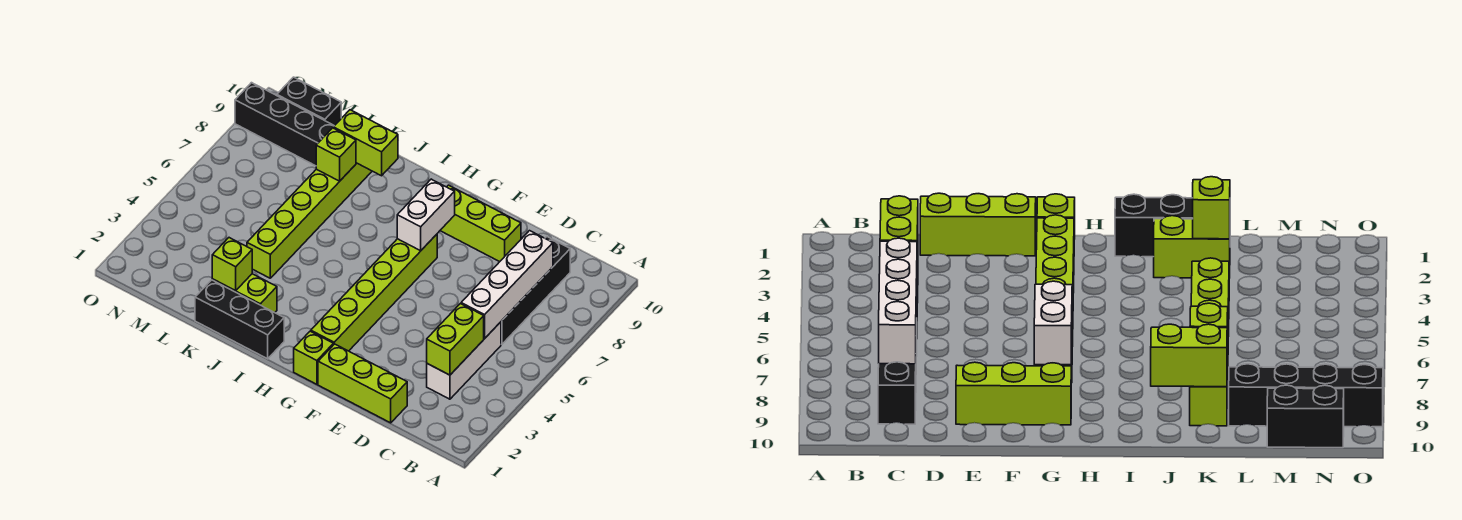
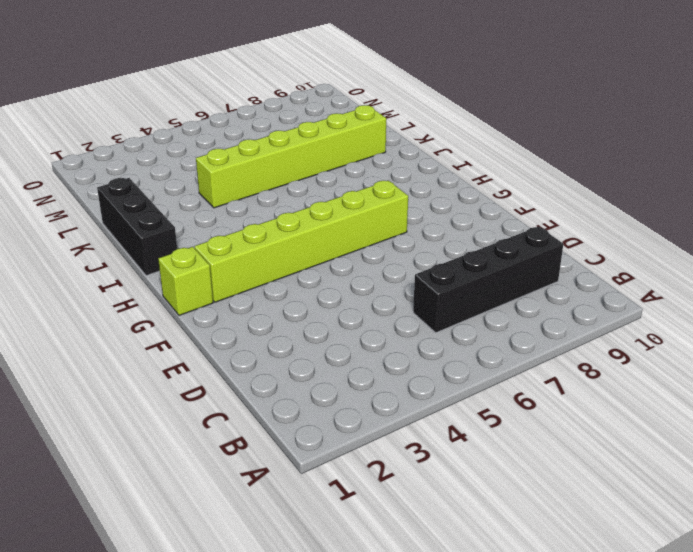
none -> white brick C3:C5 level 1
none -> lime brick D1:F1 level 1
none -> lime brick E9:G9 level 1

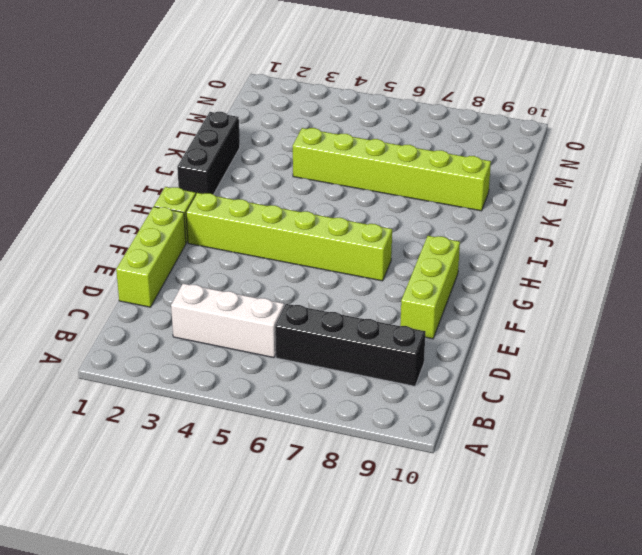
none -> lime brick J2:K2 level 1
none -> black brick L9:O9 level 1
none -> black brick M10:N10 level 1

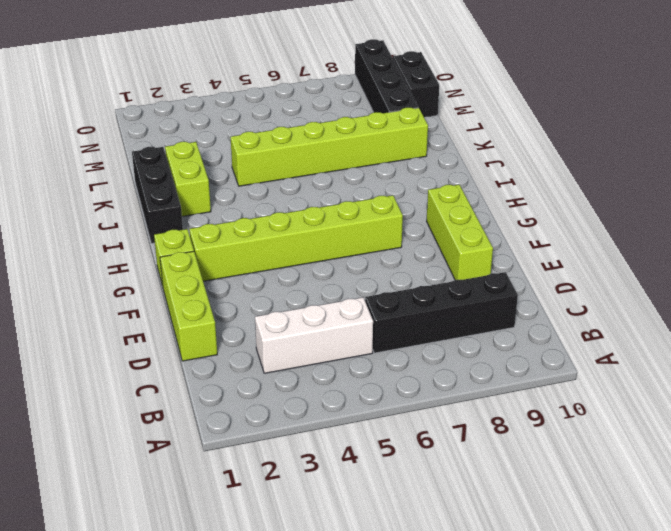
none -> lime brick C3:C4 level 2
none -> white brick C5:C8 level 2
none -> white brick G7:G8 level 2

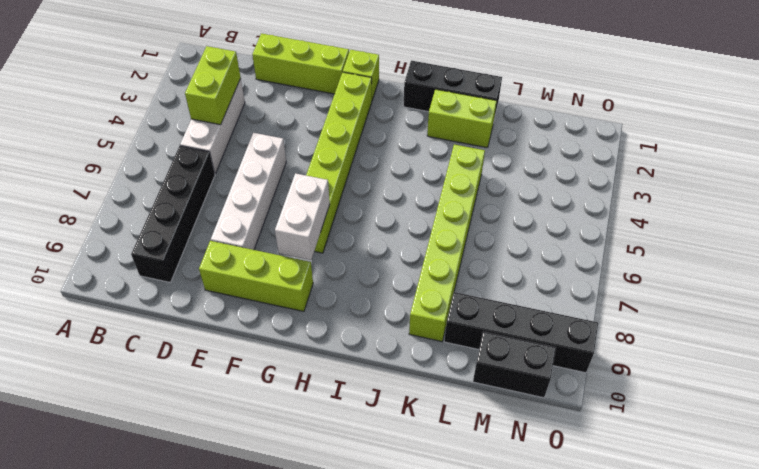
white brick E5:E8 level 1 -> white brick C5:C8 level 2
none -> lime brick J9:K9 level 2
none -> lime brick K2 level 2
none -> lime brick K8 level 2

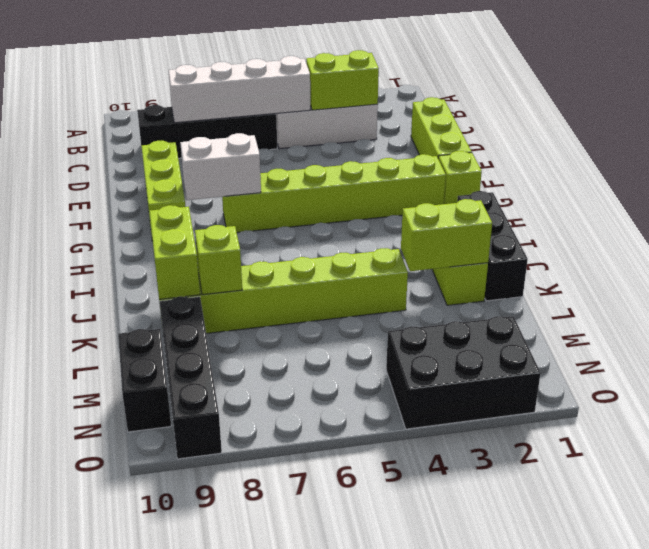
lime brick K2:K3 level 2 -> lime brick K2 level 2
black brick N2:O4 level 1 -> none

